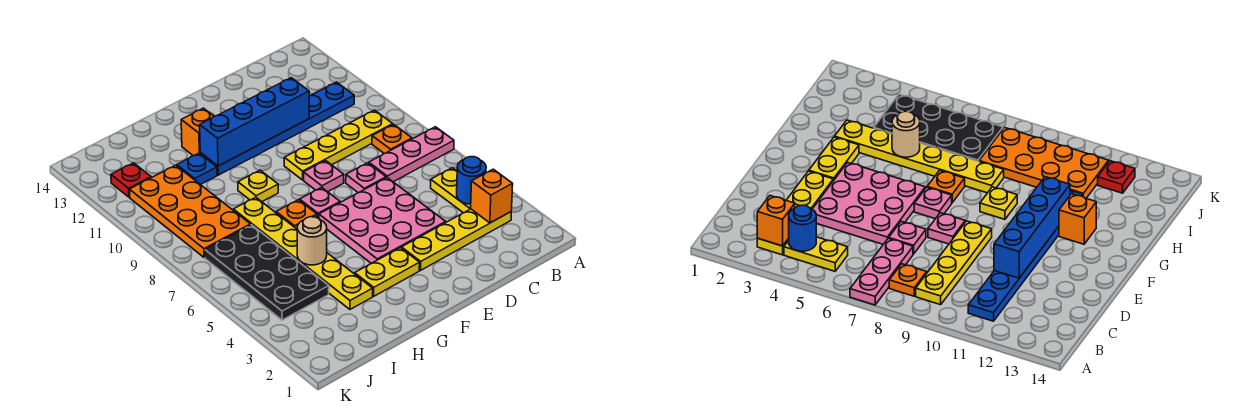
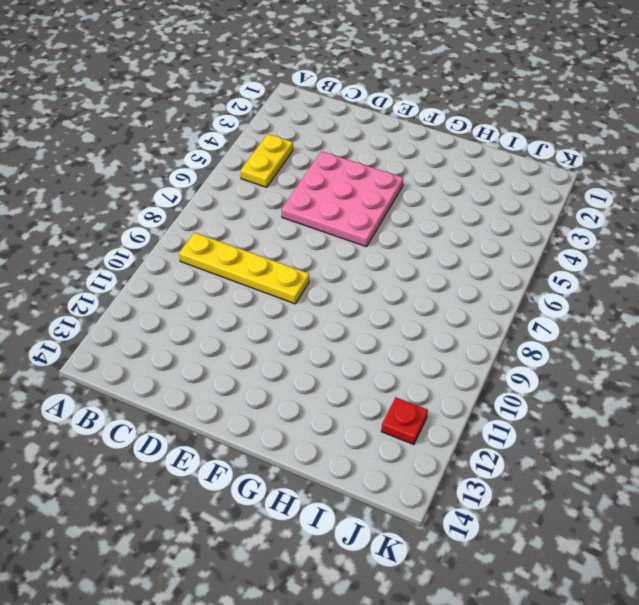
none -> pink plate A7:C7 level 1
none -> yellow plate B3:E3 level 1
none -> orange plate B8 level 1

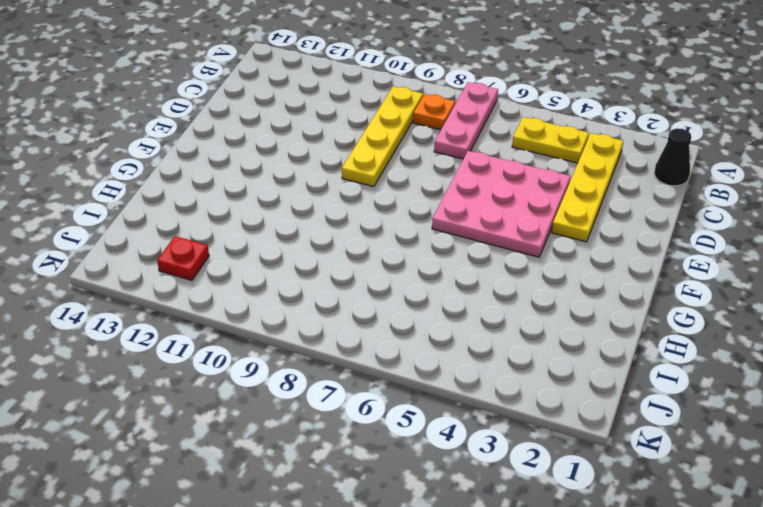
black cone B1 level 1 -> none
none -> blue plate B11:G11 level 1
none -> pink plate D7 level 1
none -> pink plate E8 level 1

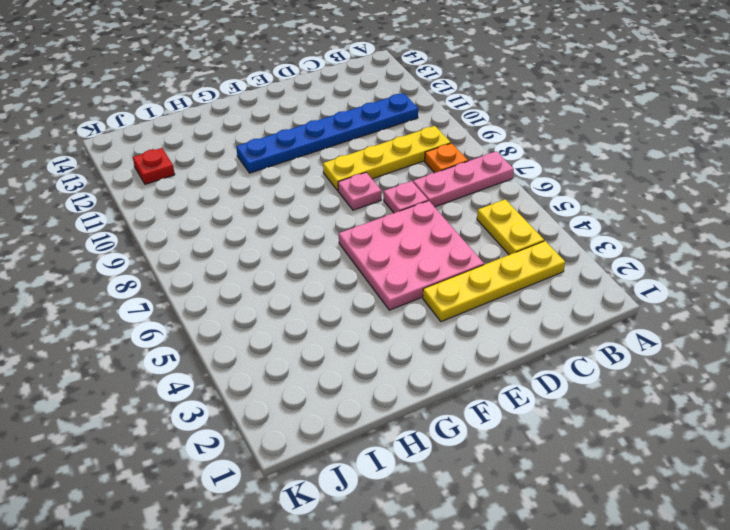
none -> yellow plate F3:G3 level 1
none -> pink plate F7 level 1
none -> orange plate G7 level 1

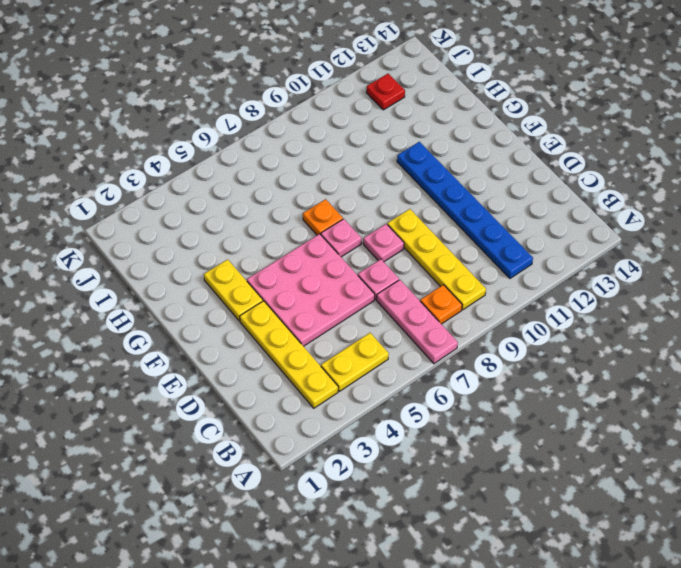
none -> yellow plate G9 level 1
none -> orange brick G12 level 1
none -> yellow plate H3:H8 level 1

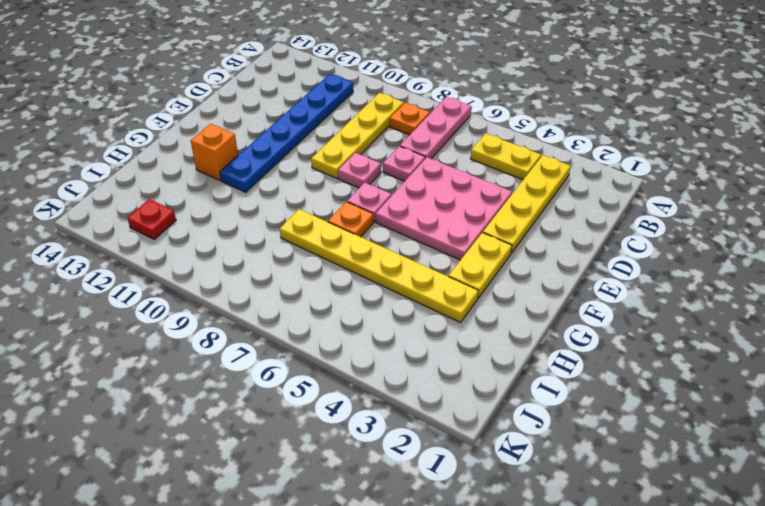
none -> yellow plate G9 level 1
none -> blue plate H11 level 1
none -> black plate I4:J7 level 1

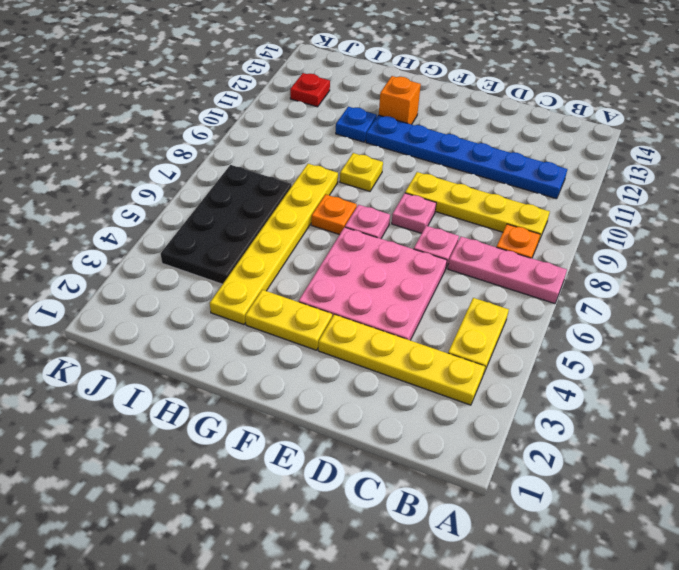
none -> orange plate I8:J11 level 1
none -> orange brick B3 level 2
none -> blue round brick B4 level 2

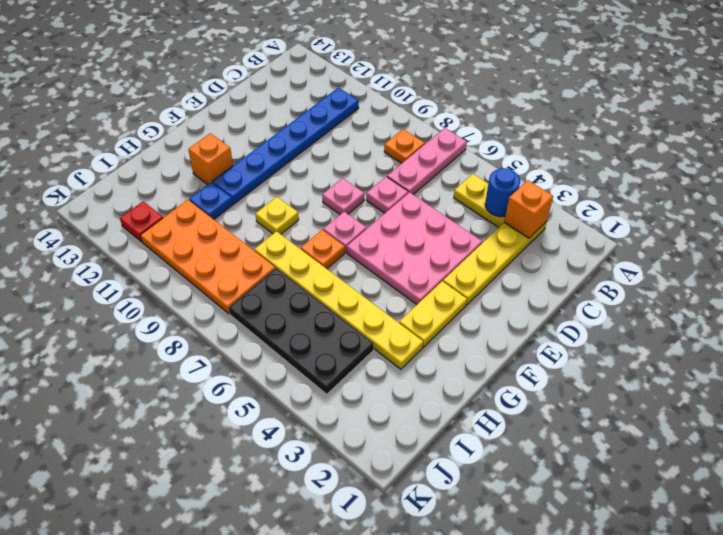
none -> yellow plate B9:E9 level 1
none -> blue brick D11:G11 level 2
none -> tan round brick H5 level 2

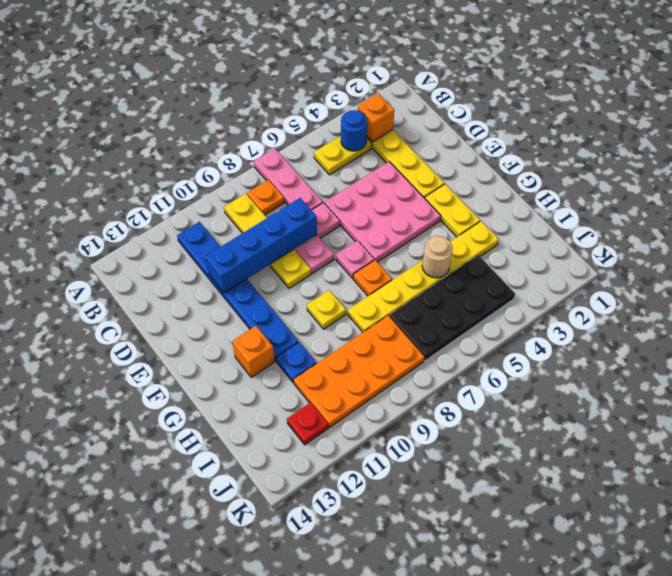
blue brick D8:D11 level 2 -> blue brick D11:G11 level 2

